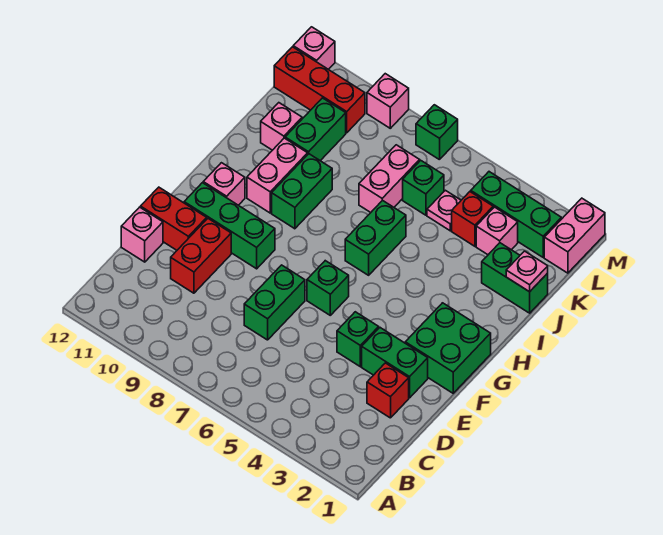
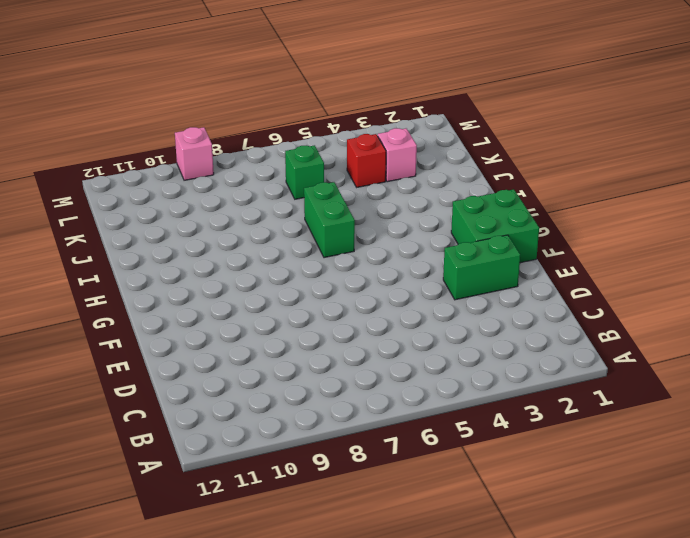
none -> red brick D2 level 1
none -> green brick D7:E7 level 1
none -> red brick D10:E10 level 1

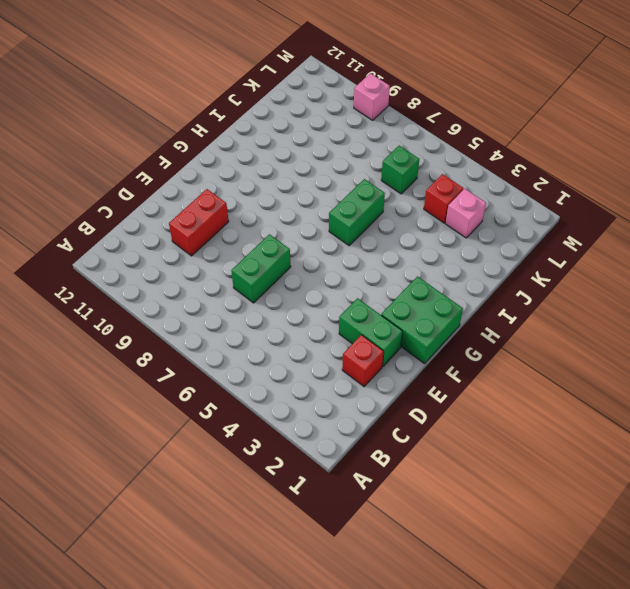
none -> pink brick D12 level 1
none -> green brick E4 level 1
none -> red brick E11:E12 level 1

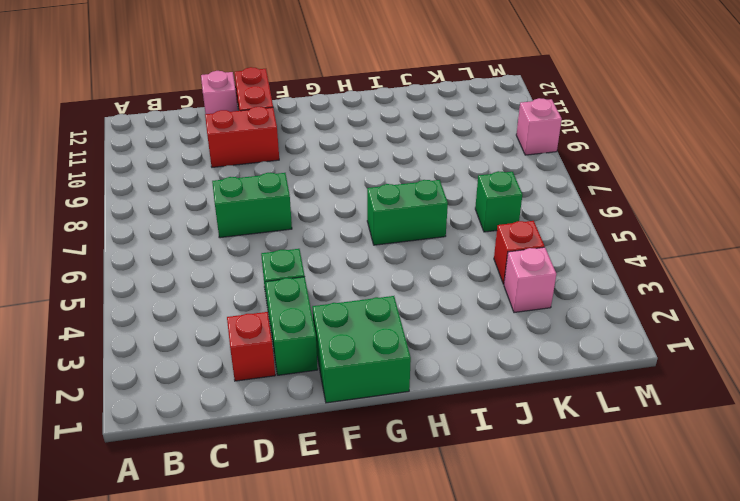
none -> green brick F6 level 1
none -> green brick F9:F11 level 1
none -> pink brick G11 level 1

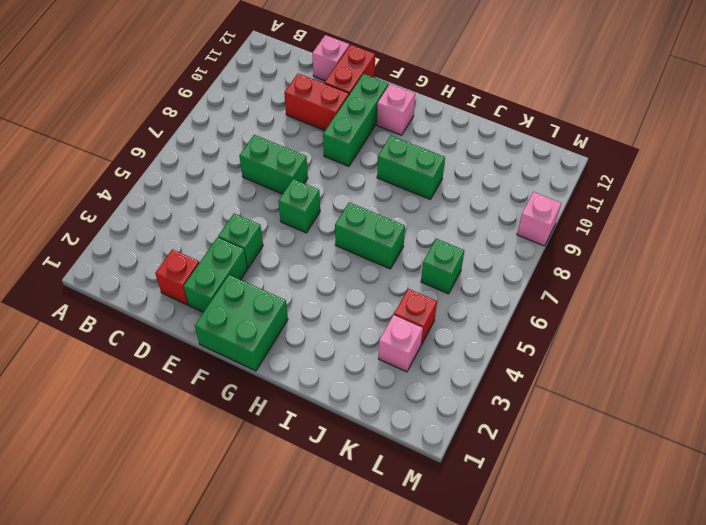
none -> pink brick H10:I10 level 1
none -> green brick J1:J2 level 1
none -> pink brick J7:K7 level 1

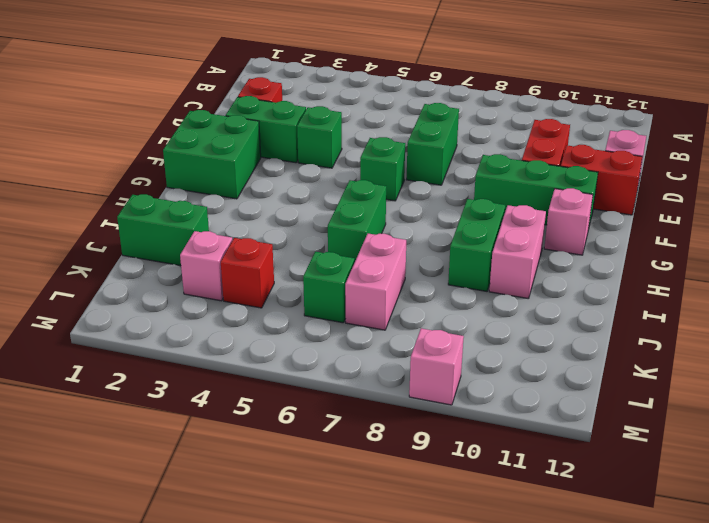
none -> green brick J10:K10 level 1
none -> pink brick J11 level 1
none -> pink plate K5 level 1

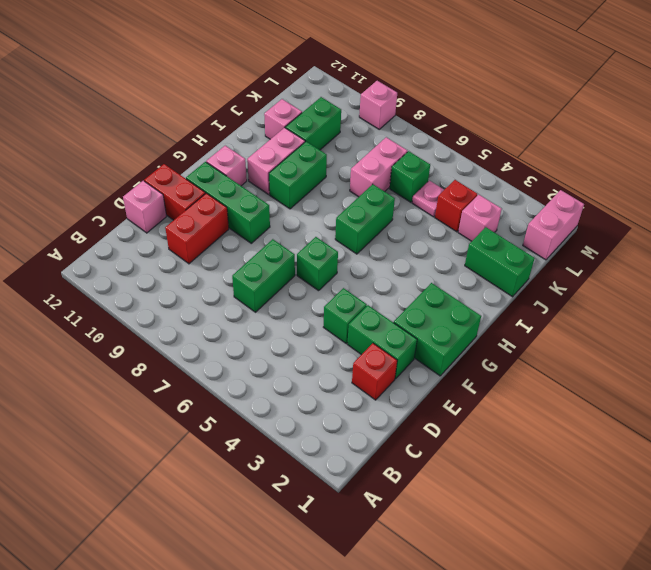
none -> green brick L2:L4 level 1
none -> red brick L10:L12 level 1
none -> green brick M7 level 1

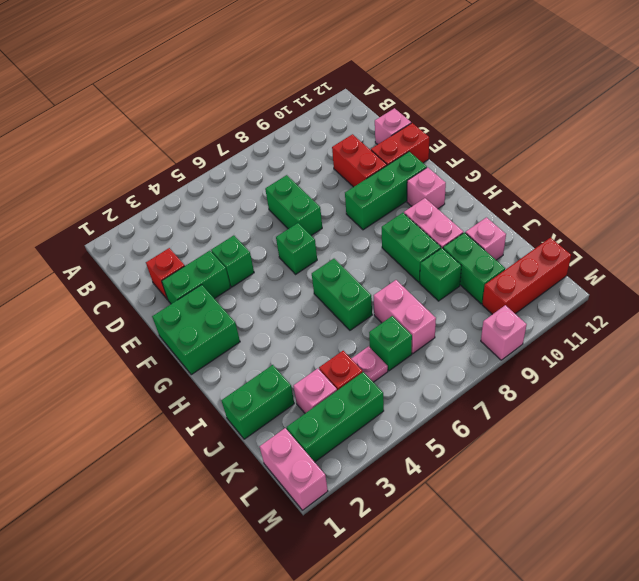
green brick J9 level 1 -> green brick M7 level 1
none -> pink brick M12 level 1
none -> pink plate J1 level 2

